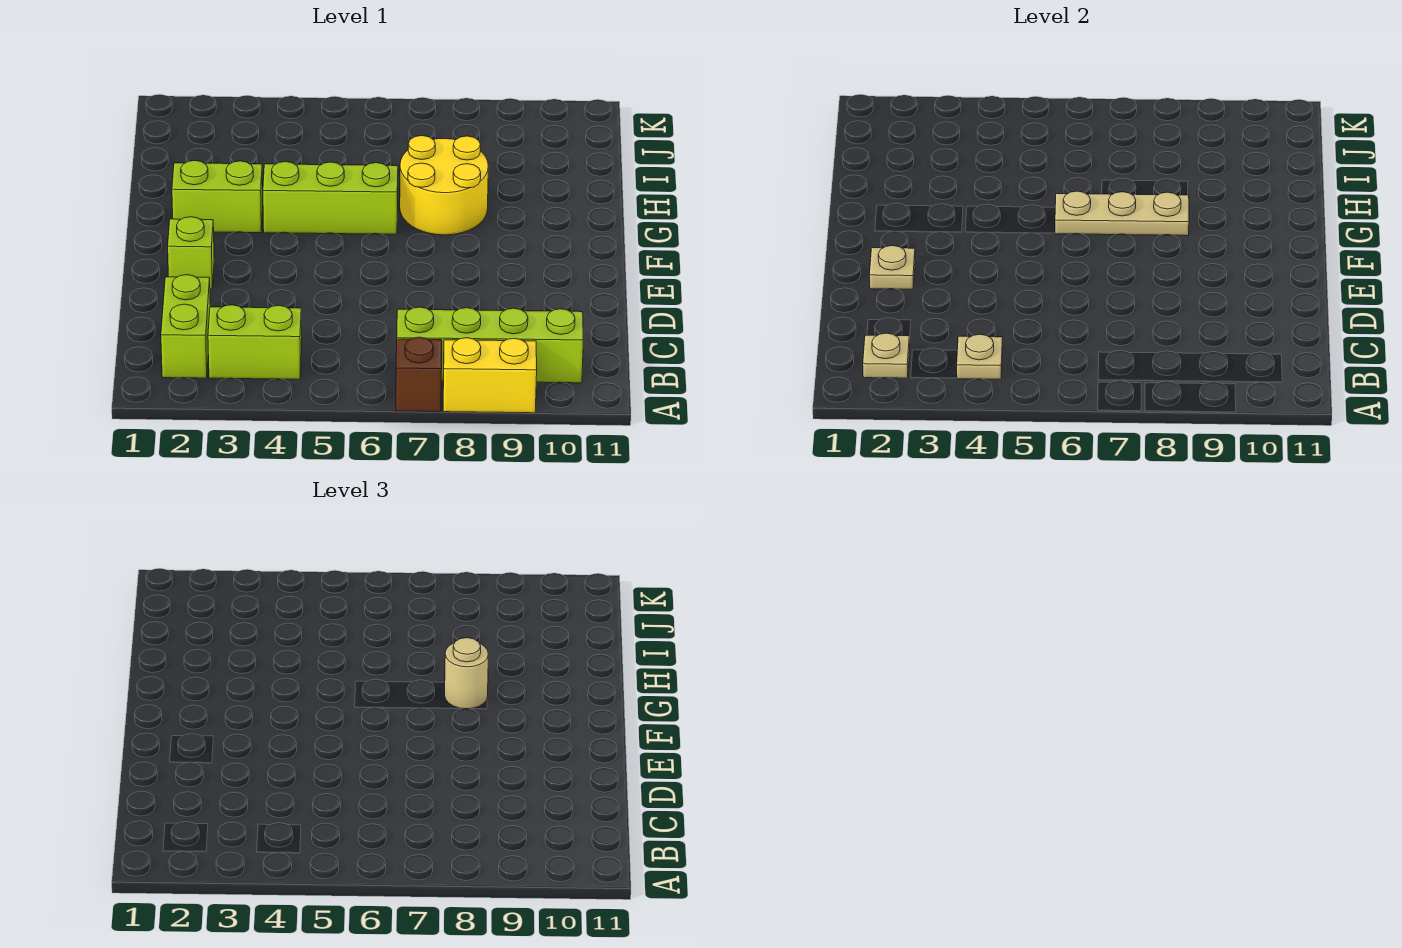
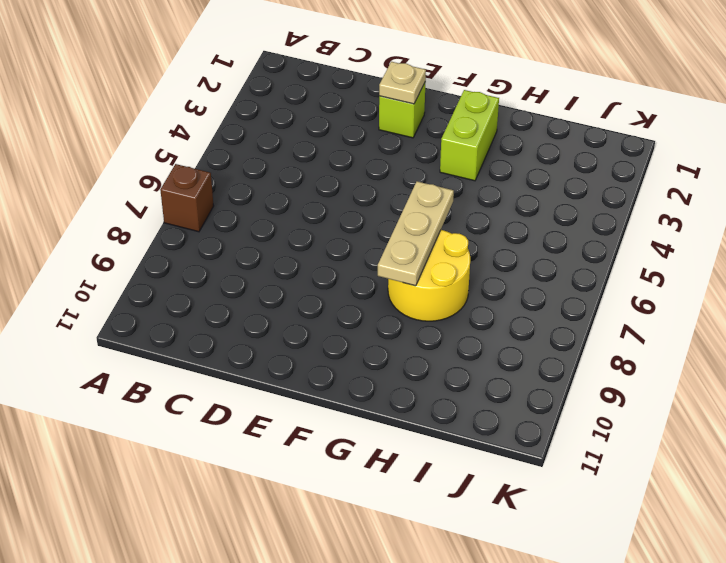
none -> yellow brick A8:A9 level 1
none -> lime brick B2:C2 level 1
none -> lime brick B3:B4 level 1

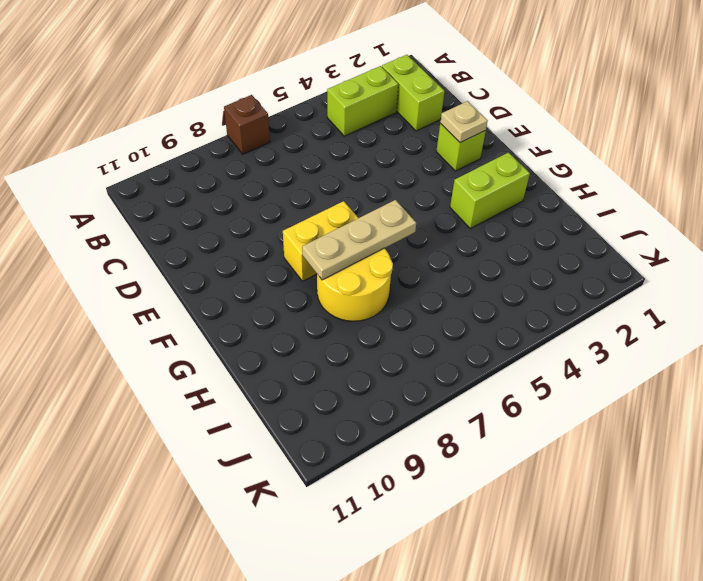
yellow brick F7:F8 level 1 -> yellow brick A8:A9 level 1
none -> lime brick B7:B10 level 1
none -> lime brick G4:G6 level 1
none -> tan plate B2 level 2

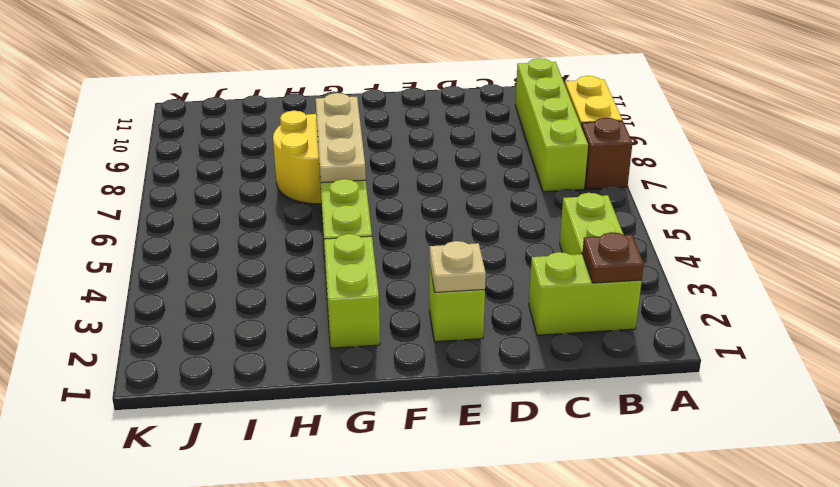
brown plate B2 level 2 -> tan plate B2 level 2
none -> tan plate B4 level 2
none -> tan round brick G8 level 3

